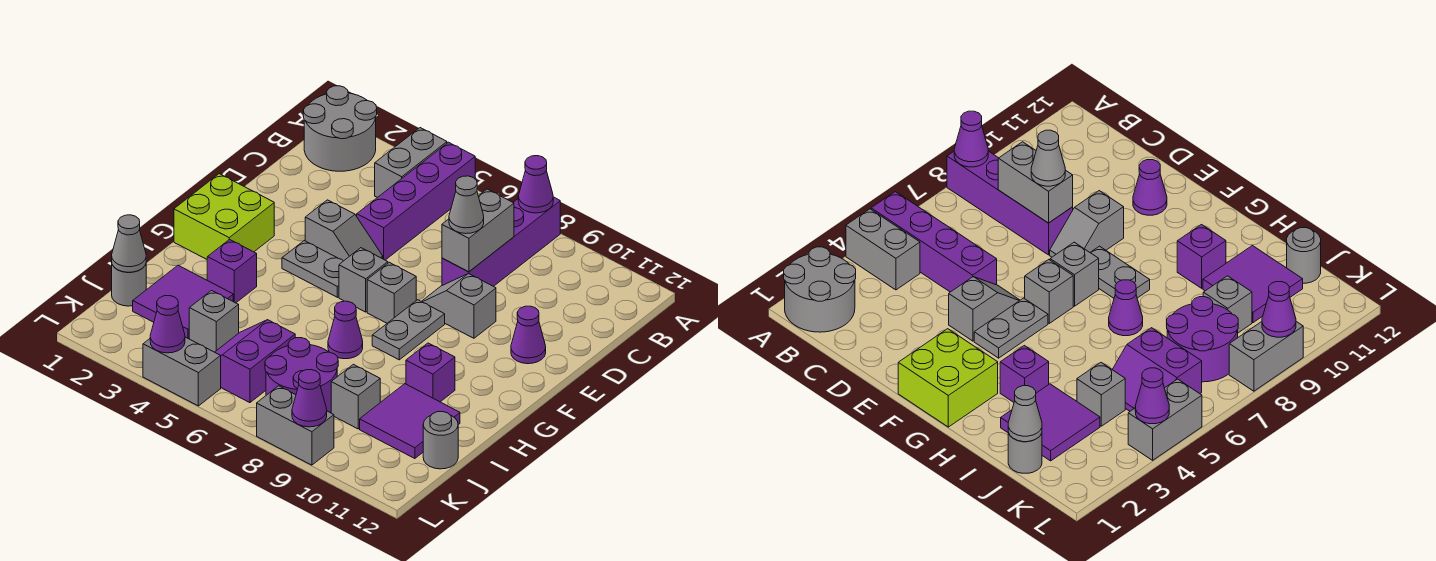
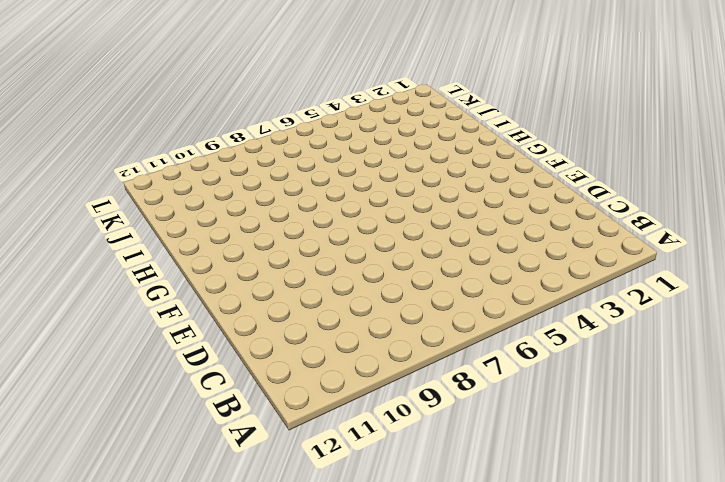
none -> grey round brick A1:B2 level 1
none -> grey brick A4:B4 level 1
none -> purple brick A5:D5 level 1
none -> purple brick A8:D8 level 1

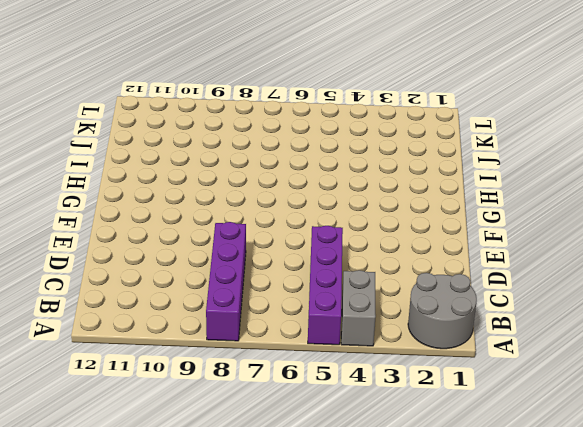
none -> grey slope E4:E5 level 1 top 4
none -> grey slope E8:E9 level 1 top 9
none -> purple cone E11 level 1
none -> lime brick F1:G2 level 1

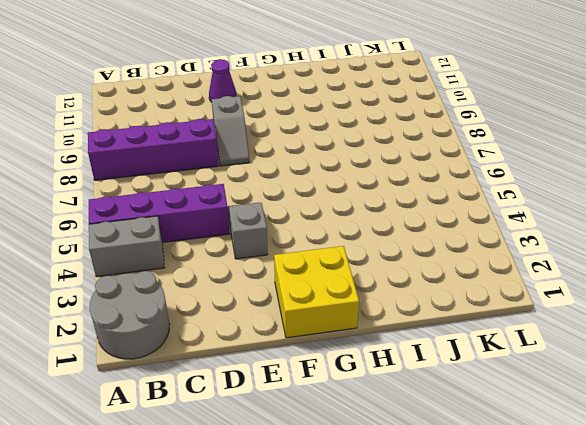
yellow brick F1:G2 level 1 -> lime brick F1:G2 level 1
none -> grey plate F4:F5 level 1
none -> grey brick F6 level 1
none -> grey brick F7 level 1
none -> grey plate F8:G8 level 1

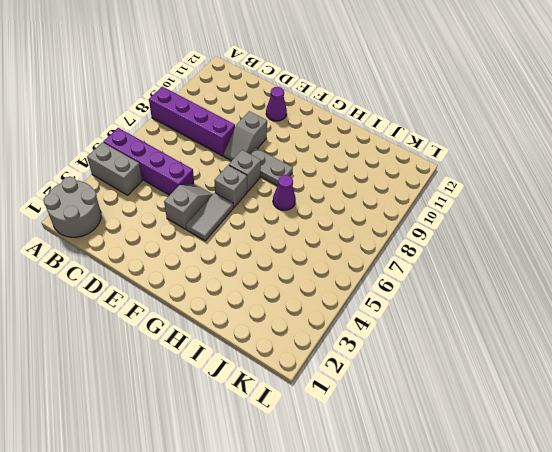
grey tile F4:F5 level 1 -> grey plate F4:F5 level 1
none -> lime brick F1:G2 level 1
none -> purple brick H3 level 1
none -> purple brick H10 level 1
none -> purple tile I2:J3 level 1

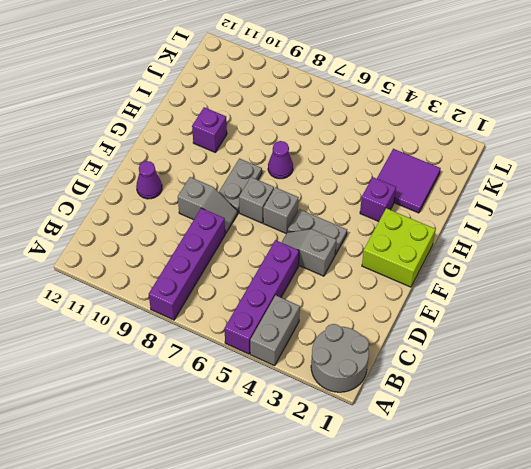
none -> purple tile I10:J11 level 1
none -> grey round brick J1 level 1
none -> grey brick J4 level 1
none -> purple slope J5:K6 level 1 top 6

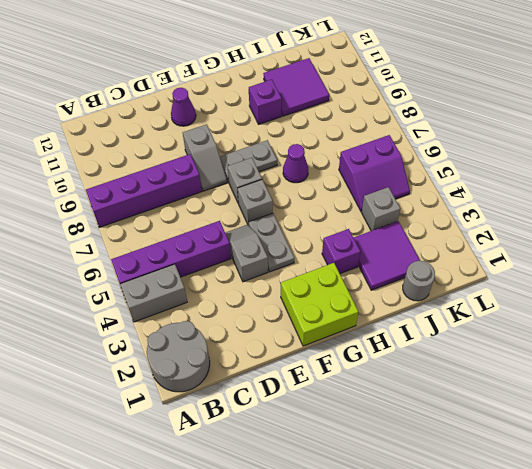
none -> purple round brick J7:K8 level 1
none -> grey brick J9 level 1
none -> grey round brick J12 level 1
none -> grey brick L4:L5 level 1

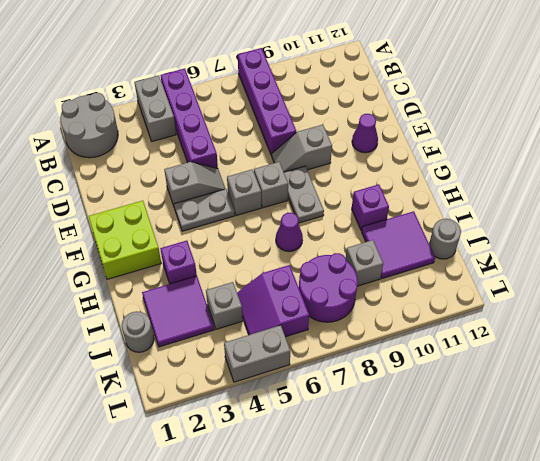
none -> grey brick L8:L9 level 1
none -> purple cone A8 level 2
none -> grey brick C8:D8 level 2
none -> grey cone J1 level 2

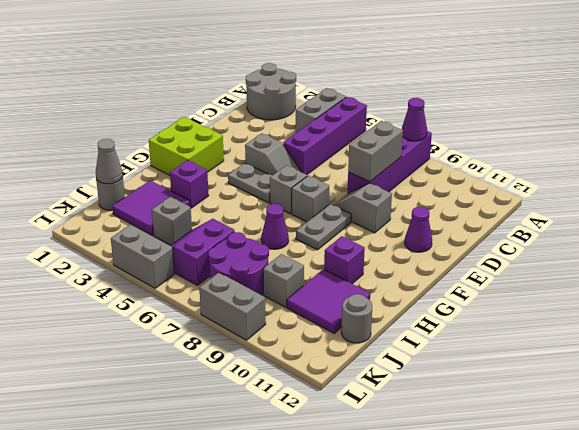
none -> purple cone L4 level 2
none -> purple cone L9 level 2
none -> grey cone D8 level 3

